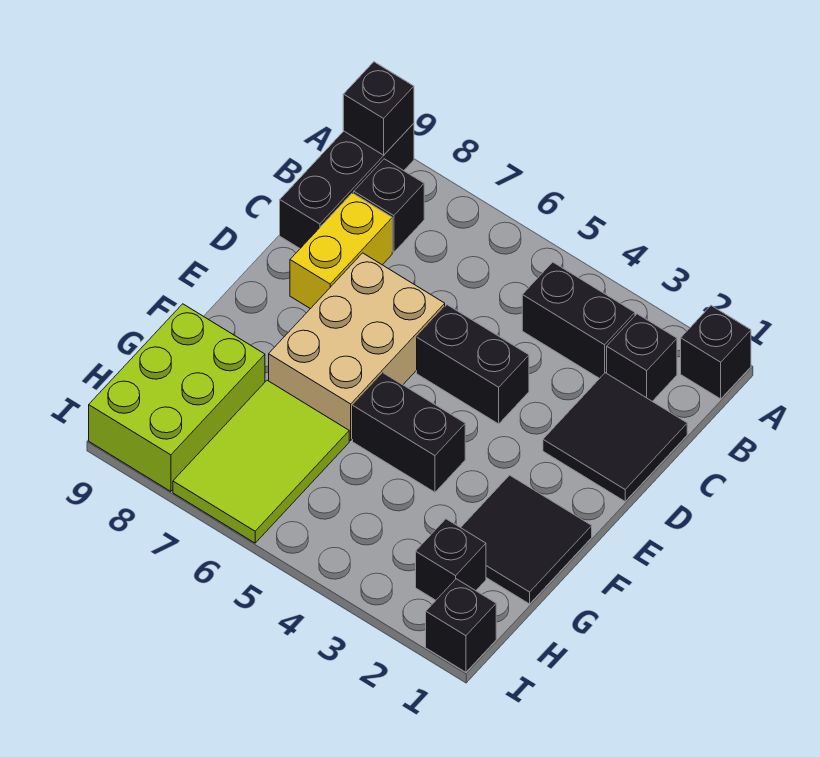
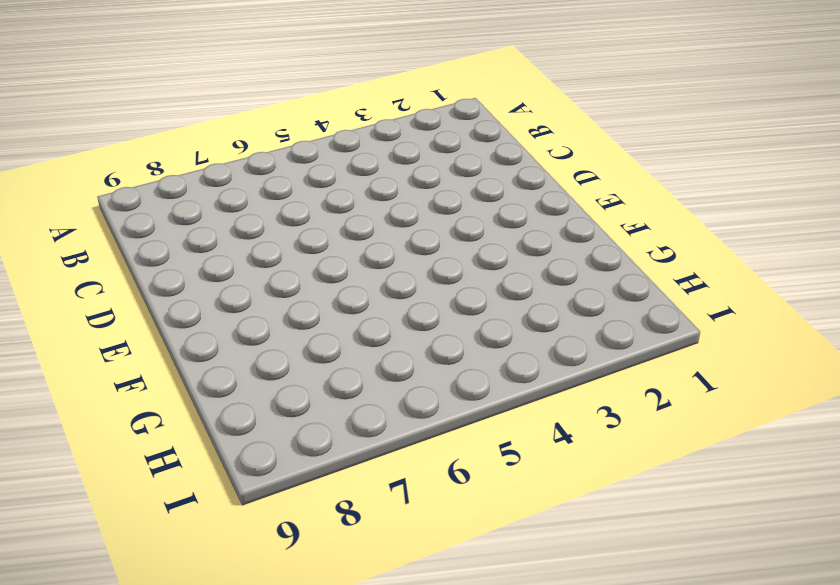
none -> black brick A1 level 1
none -> black brick A9:C9 level 1
none -> black brick B2 level 1

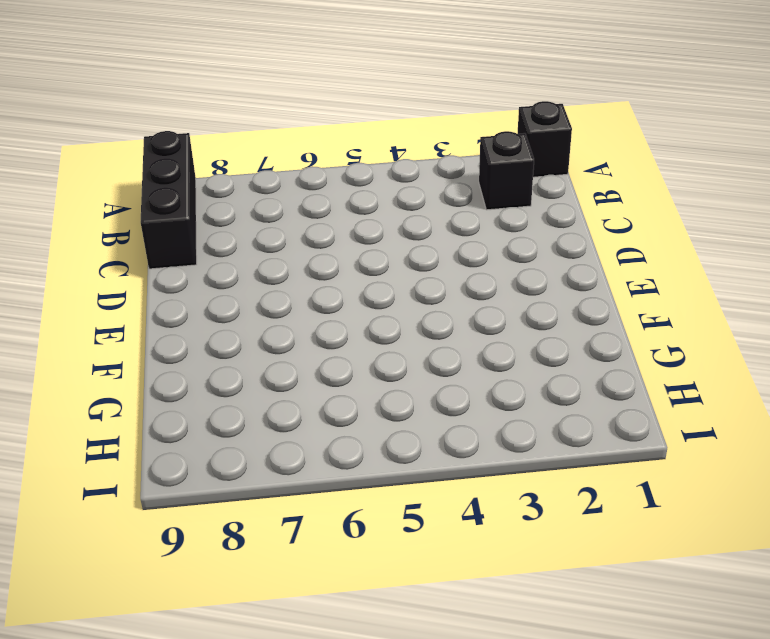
none -> black brick B3:B4 level 1
none -> black brick B8 level 1
none -> black tile C1:D2 level 1

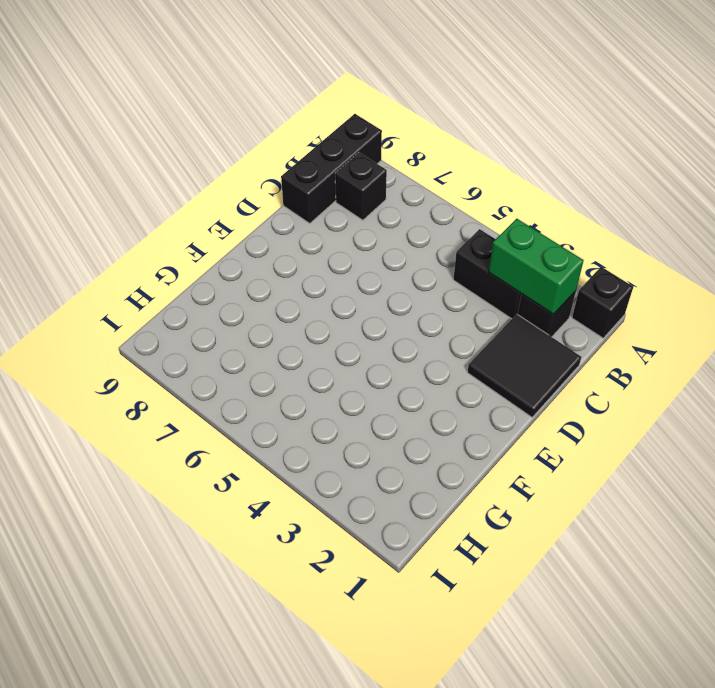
green brick B2:B3 level 2 -> none
none -> yellow brick C8:D8 level 1
none -> black brick D4:D5 level 1
none -> tan brick D6:F7 level 1

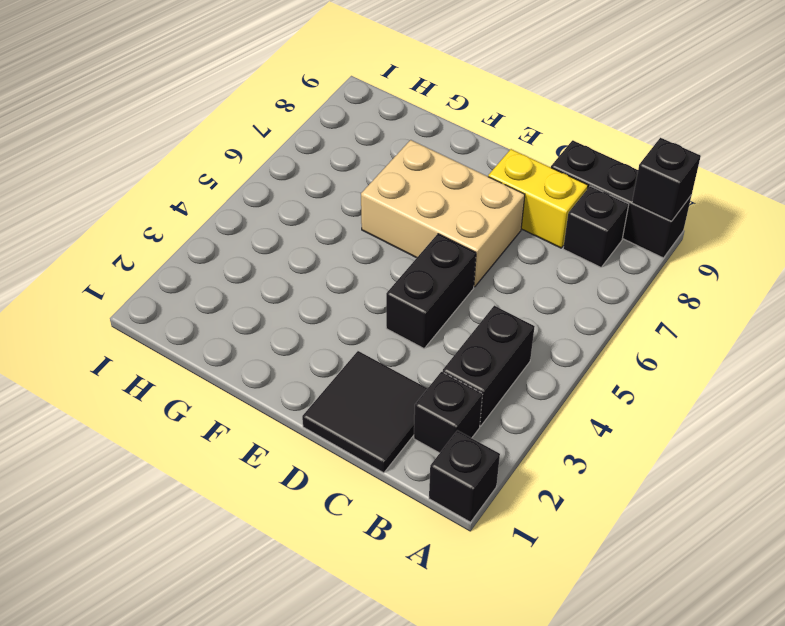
none -> black tile F1:G2 level 1
none -> black brick F4:F5 level 1
none -> lime tile G6:I7 level 1

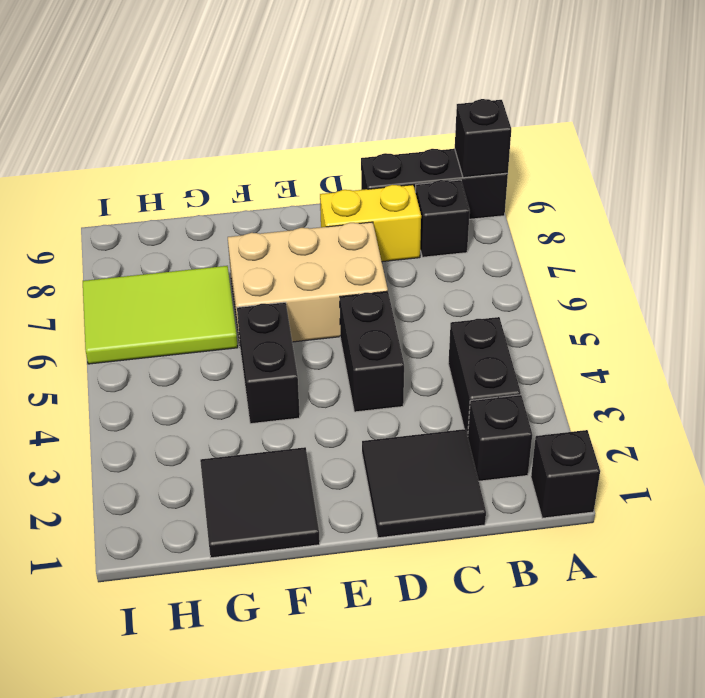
none -> lime brick G8:I9 level 1
none -> black brick H2 level 1
none -> black brick I1 level 1

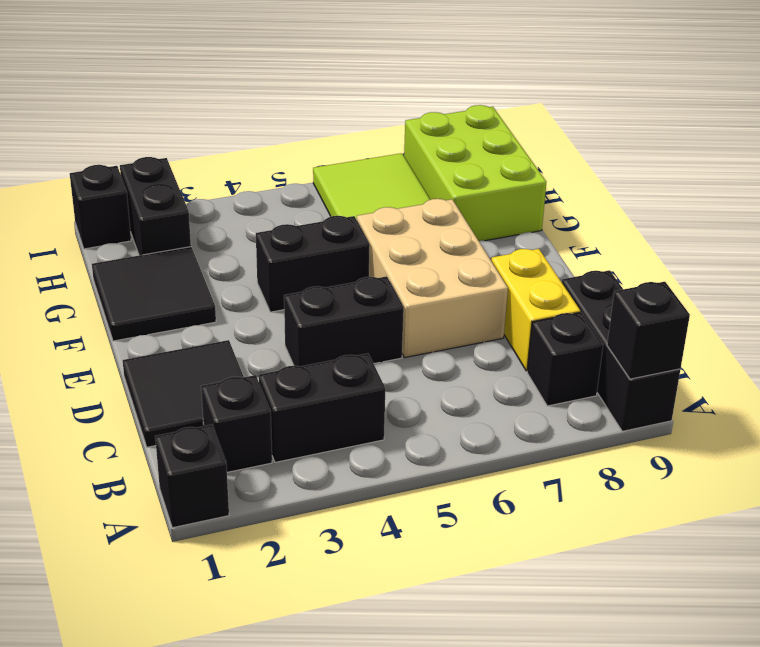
black brick H2:I2 level 1 -> black brick H2 level 1

